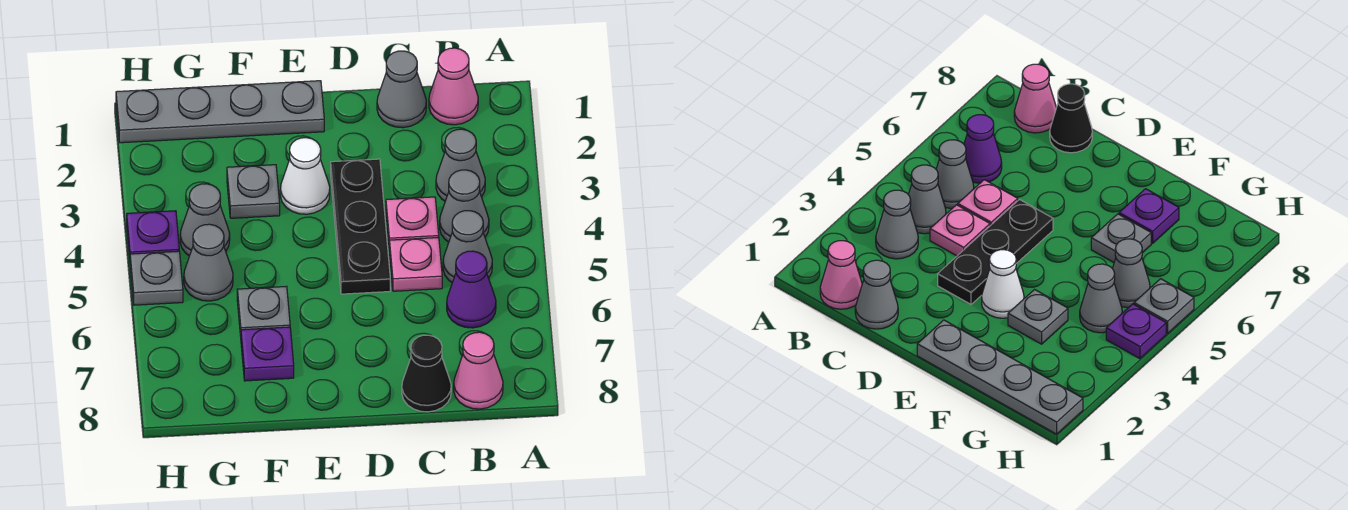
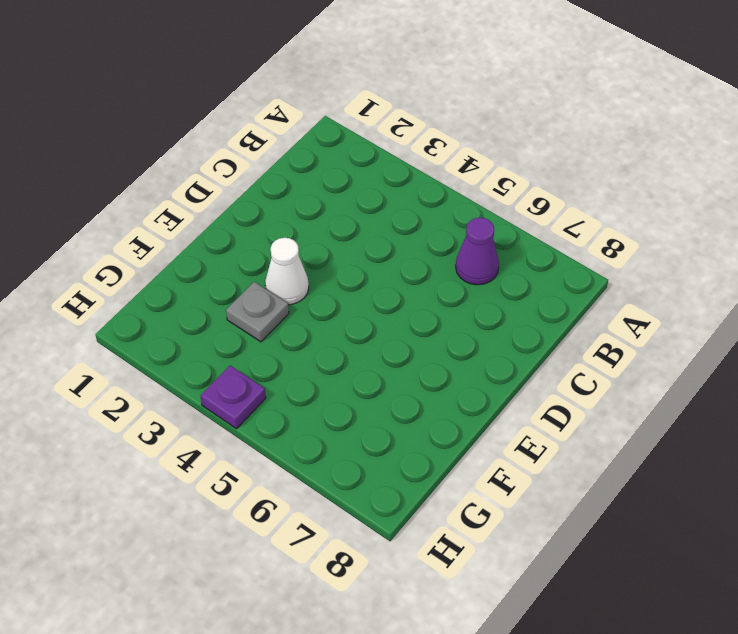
none -> pink cone B1 level 1
none -> grey cone B3 level 1
none -> grey cone B4 level 1

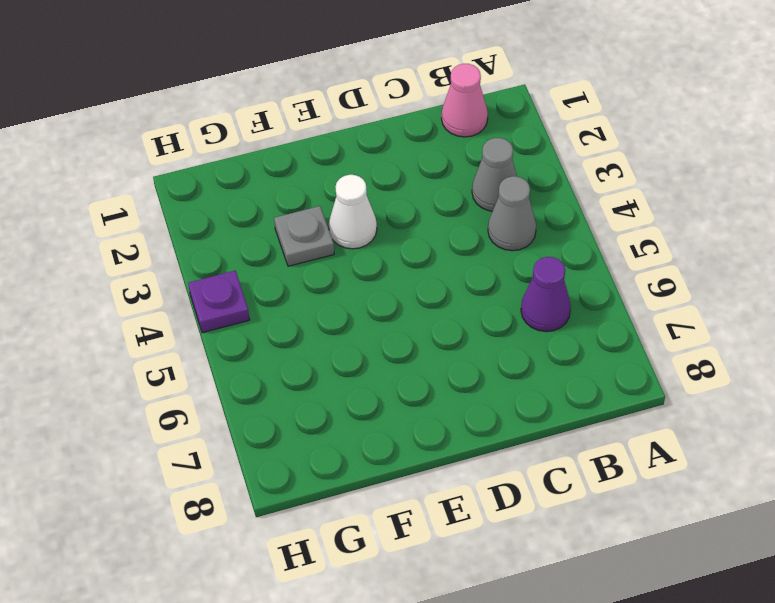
none -> grey cone B5 level 1
none -> pink cone B8 level 1
none -> grey cone C1 level 1

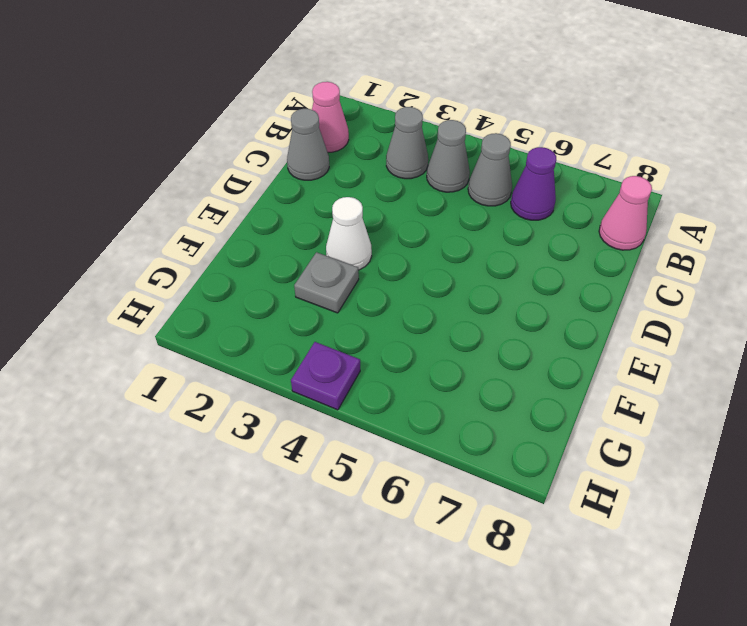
none -> pink plate C4 level 1
none -> pink plate C5 level 1
none -> black cone C8 level 1

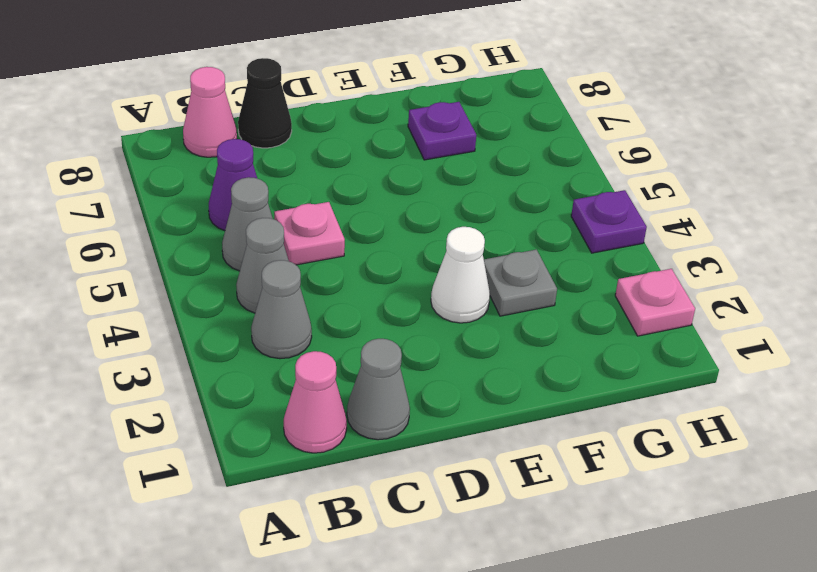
pink plate H2 level 1 -> pink plate C4 level 1
none -> black plate D3:D5 level 1
none -> grey plate E1:H1 level 1
none -> grey plate F6 level 1

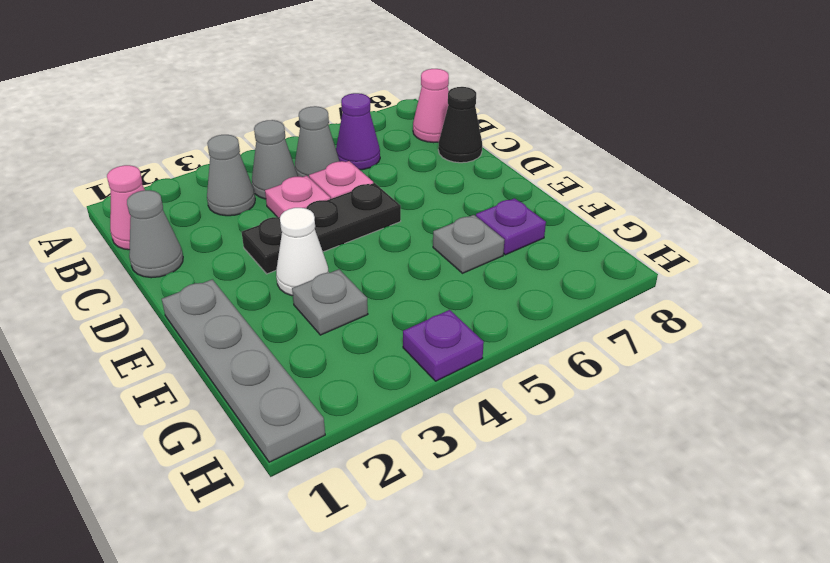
none -> grey cone G4 level 1
none -> grey cone G5 level 1
none -> grey plate H5 level 1

